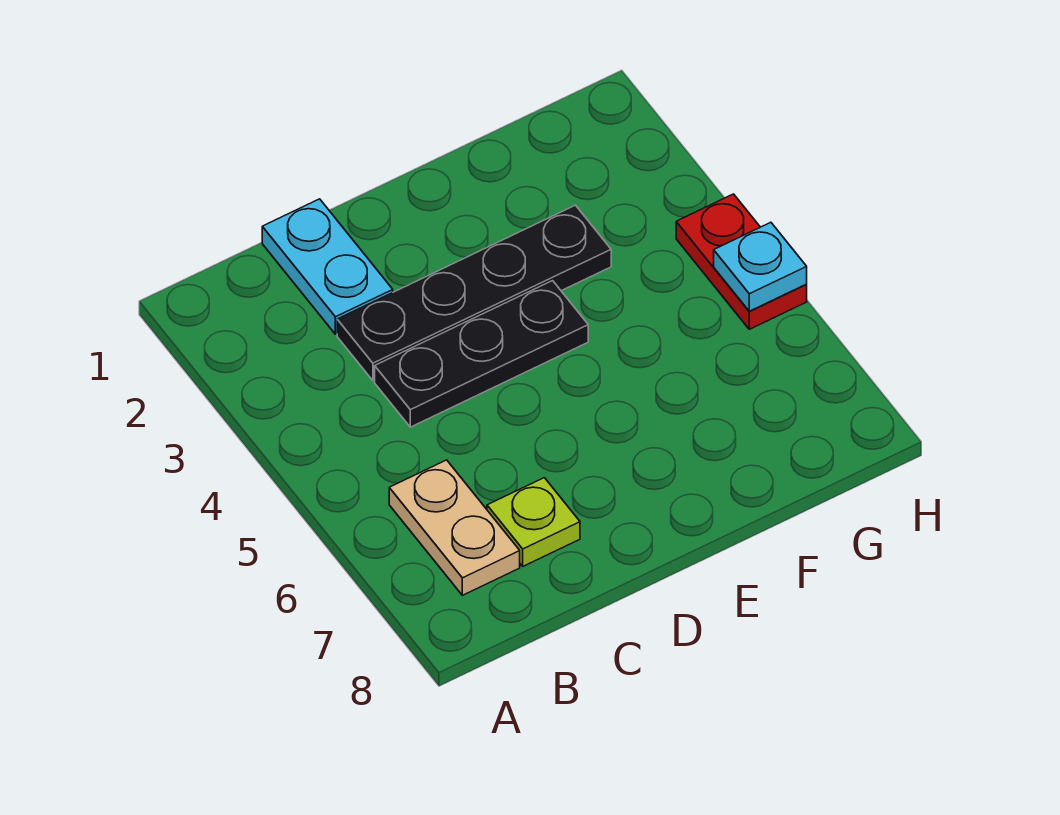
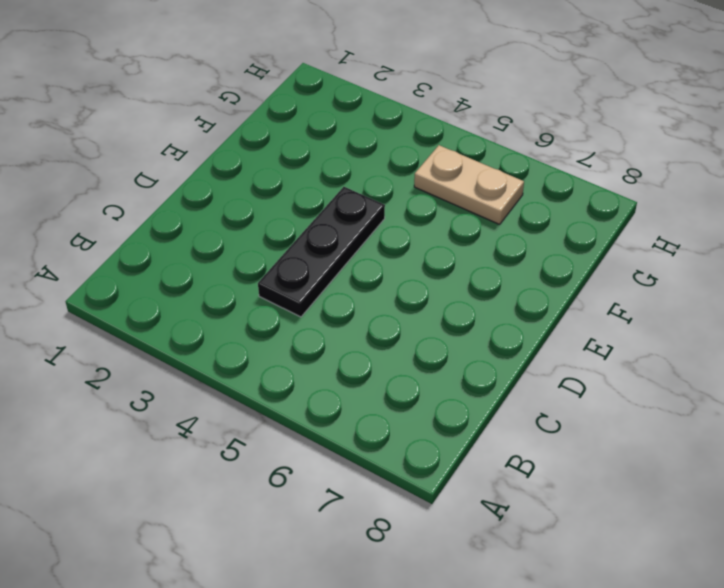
tan plate G5:G6 level 1 -> tan plate B6:B7 level 1
none -> cyan plate C1:C2 level 1
none -> black plate C3:F3 level 1

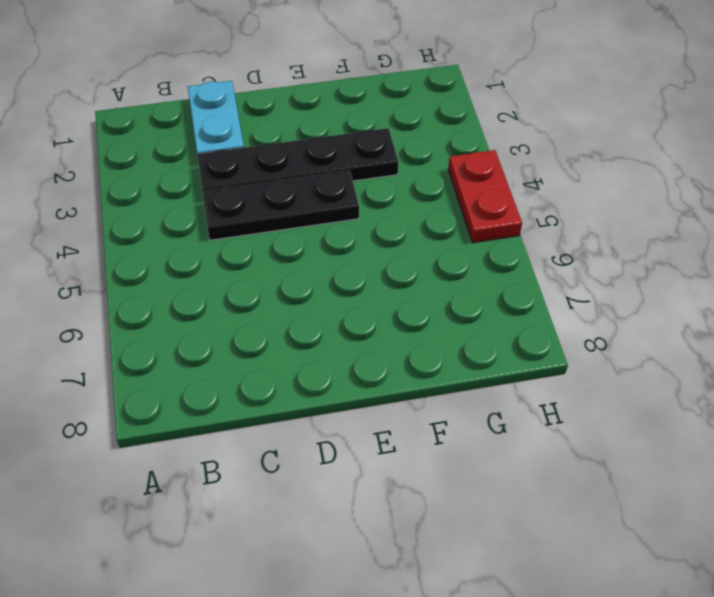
none -> tan plate B6:B7 level 1
none -> lime plate C7 level 1

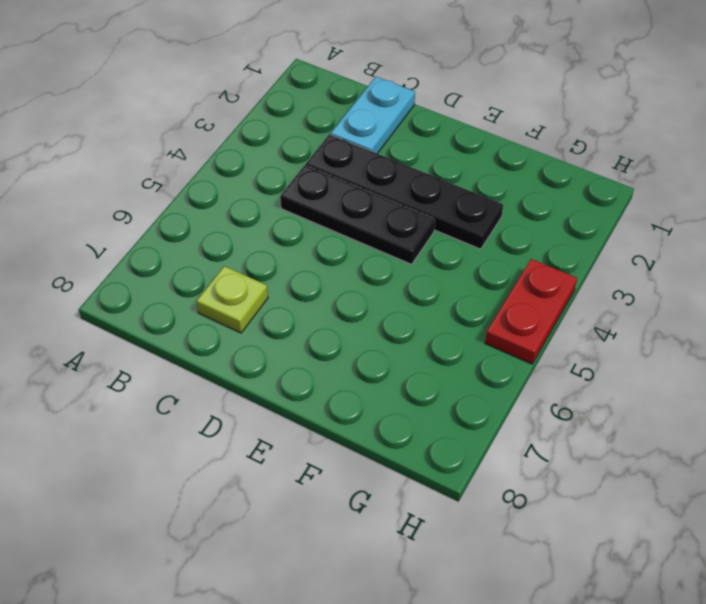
none -> tan plate B6:B7 level 1
none -> cyan plate H5 level 2

